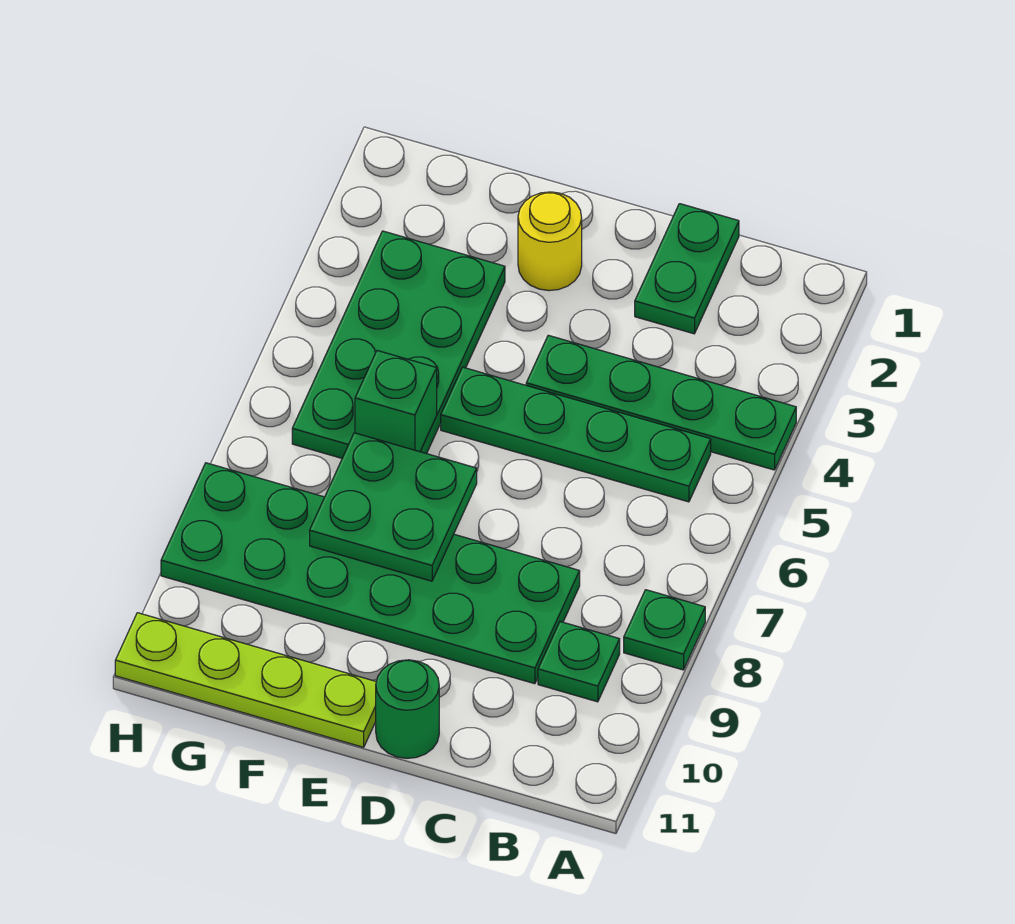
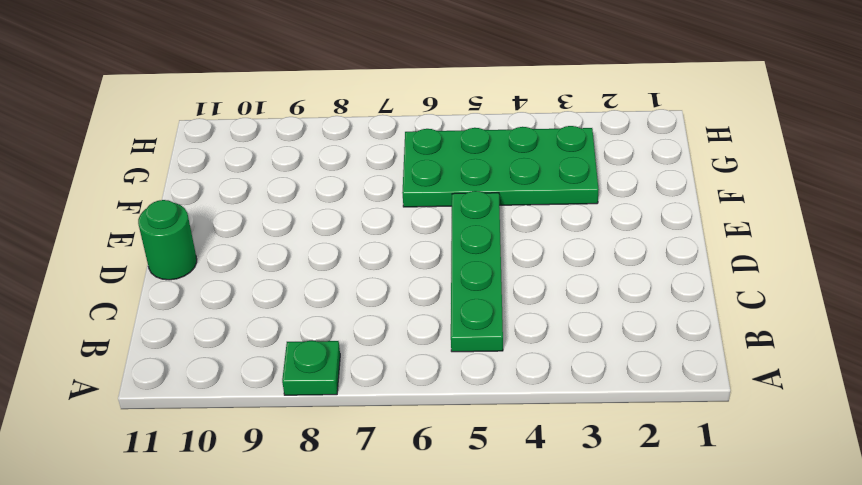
none -> green plate A4:D4 level 1
none -> green plate B9 level 1
none -> green plate C1:C2 level 1

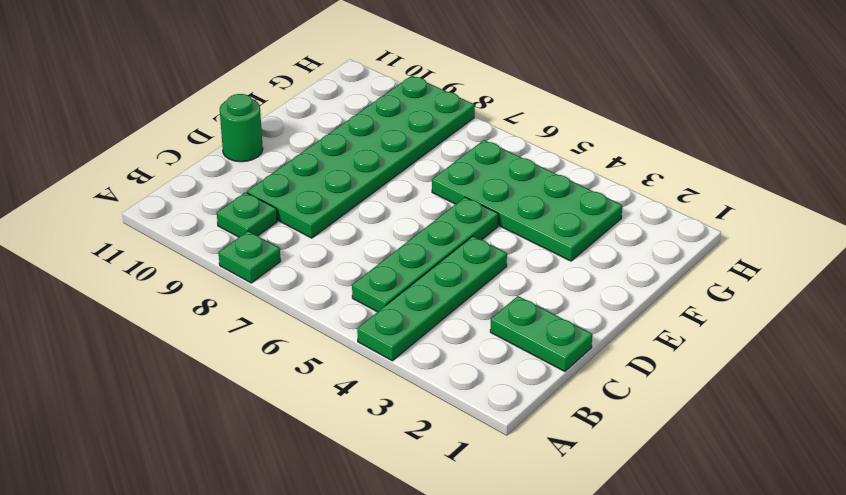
none -> yellow round brick E2 level 1
none -> lime plate E11:H11 level 1
none -> green plate E7:F8 level 2

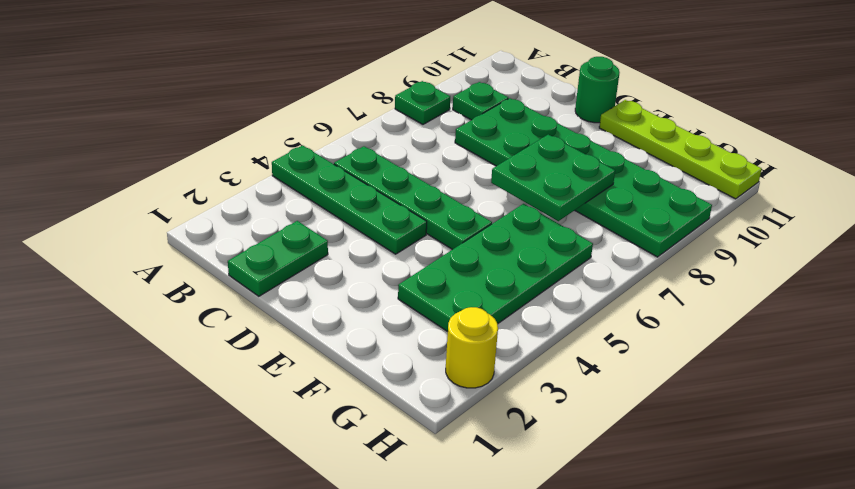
yellow round brick H2 level 1 -> yellow round brick E2 level 1
none -> green brick F6 level 2

